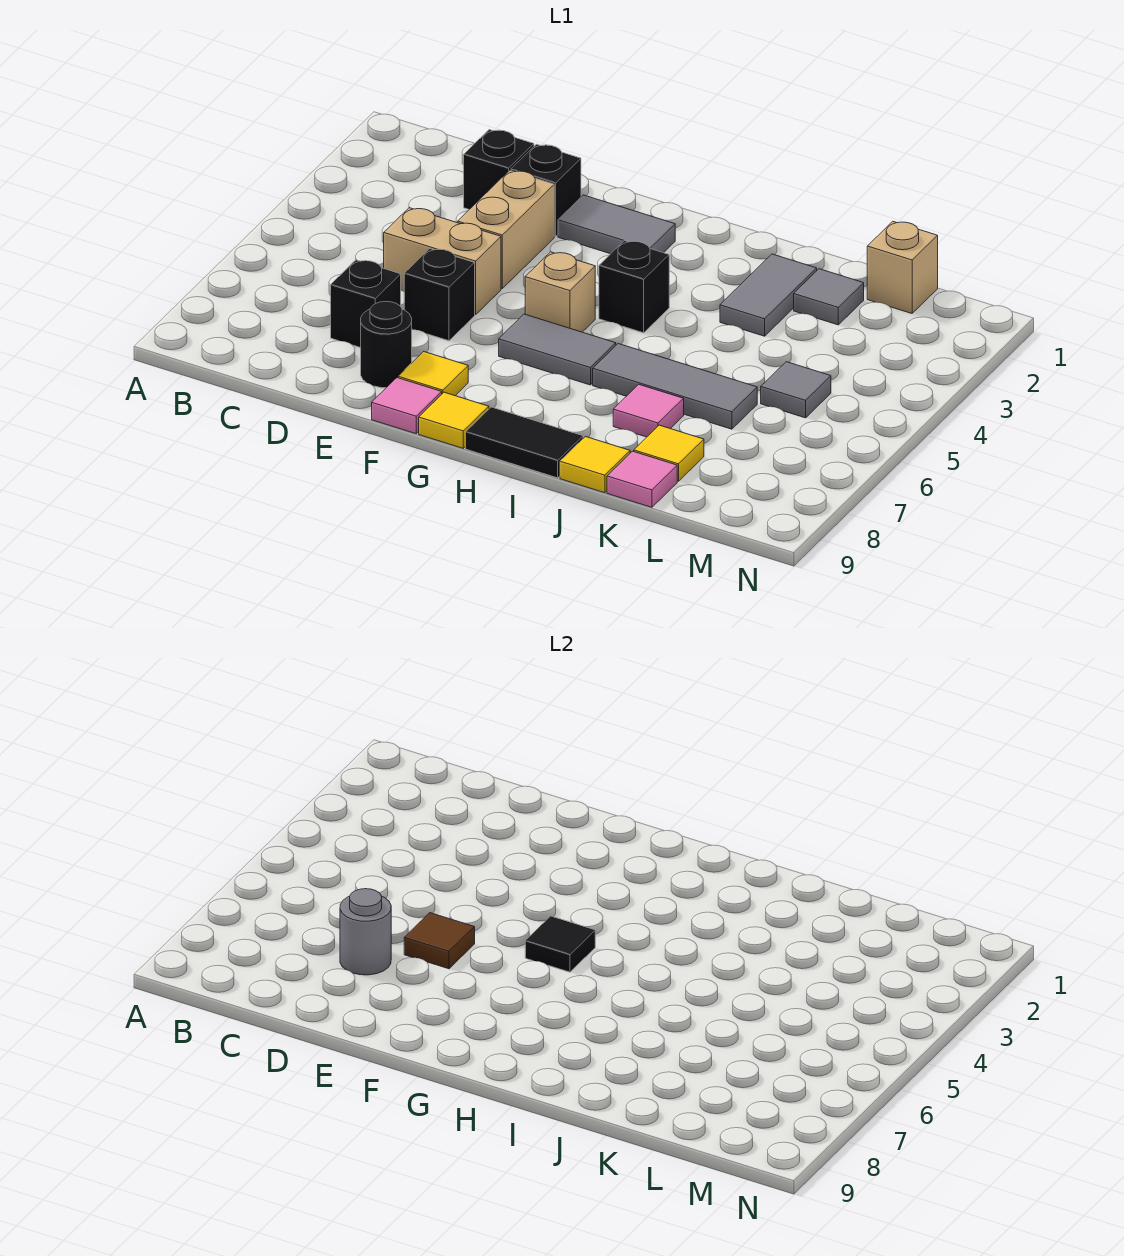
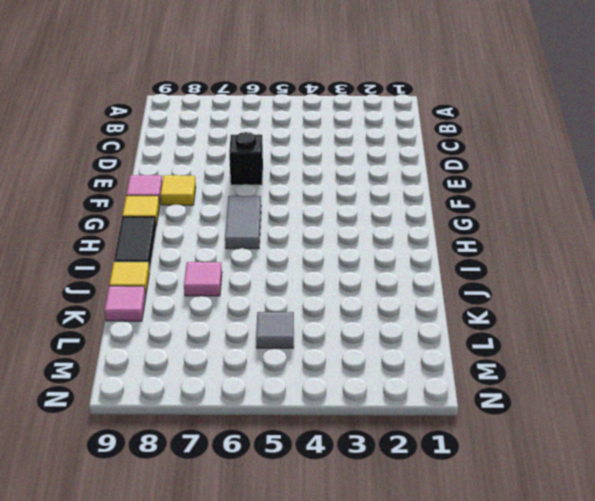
none -> black brick D2 level 1
none -> tan brick D5:E5 level 1
none -> black brick D7 level 1

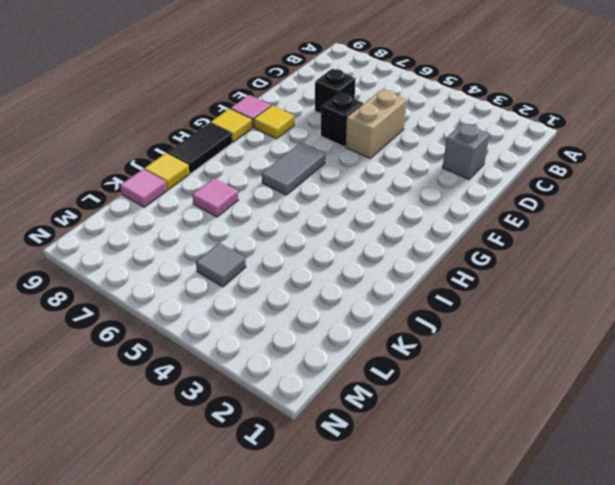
grey brick D2 level 1 -> black brick D2 level 1
none -> black brick E2 level 1
none -> tan brick E3:E4 level 1
none -> black round brick E8 level 1

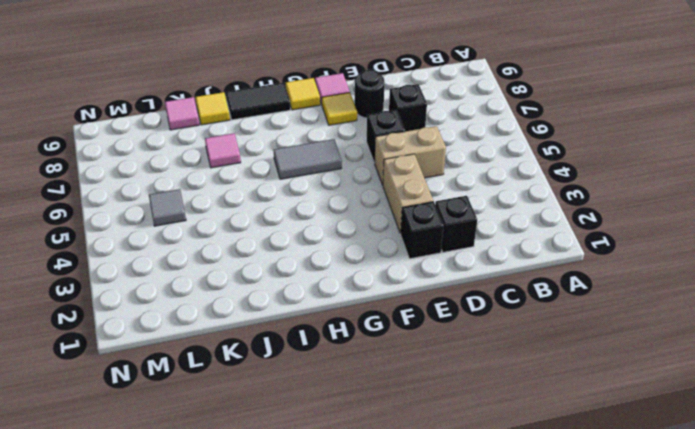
none -> grey tile F2:G2 level 1
none -> tan brick G5 level 1
none -> black brick H4 level 1

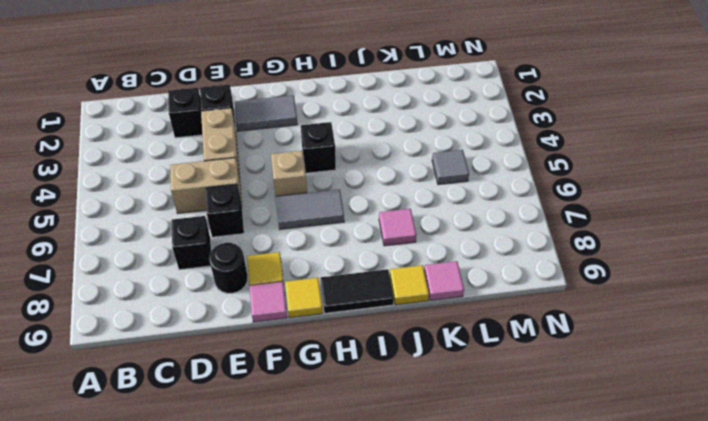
none -> grey tile I6:K6 level 1
none -> grey tile J2:J3 level 1
none -> grey tile K2 level 1

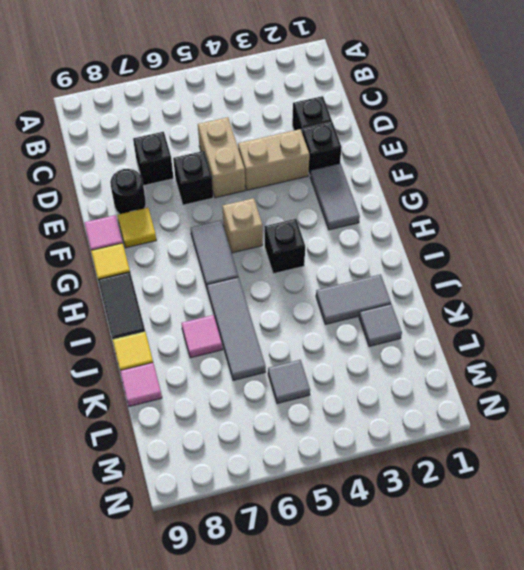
none -> yellow tile K8 level 1
none -> tan brick L1 level 1
none -> grey round brick D7 level 2

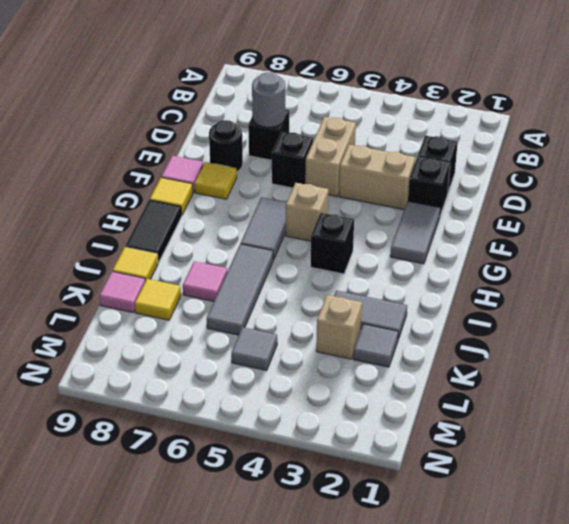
tan brick K3 level 1 -> tan brick L1 level 1
none -> brown tile E6 level 2
none -> black tile G5 level 2

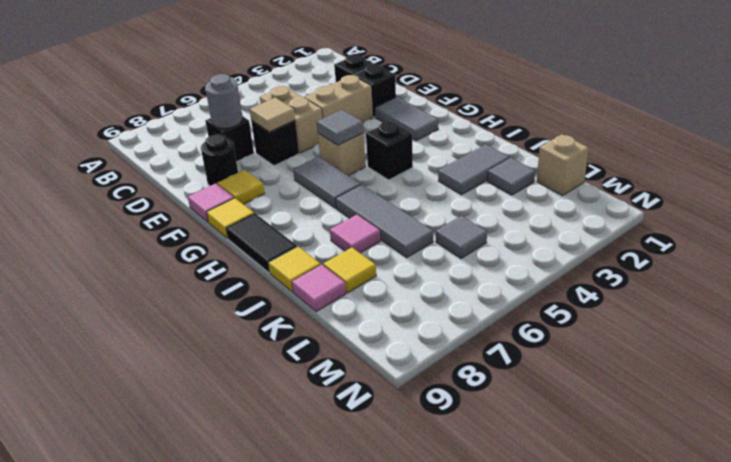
tan tile E6 level 2 -> brown tile E6 level 2
grey tile G5 level 2 -> black tile G5 level 2

